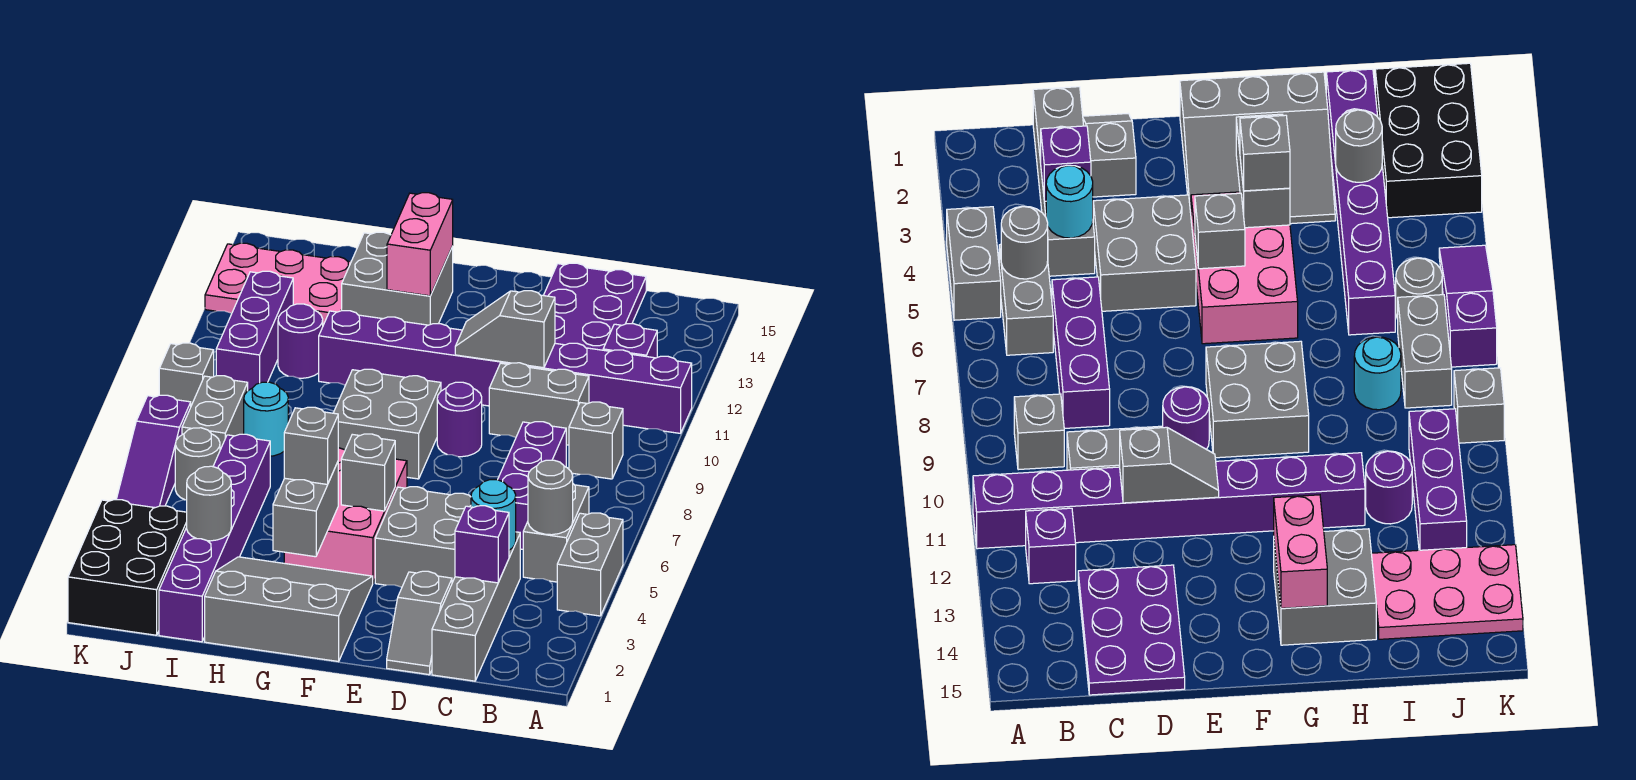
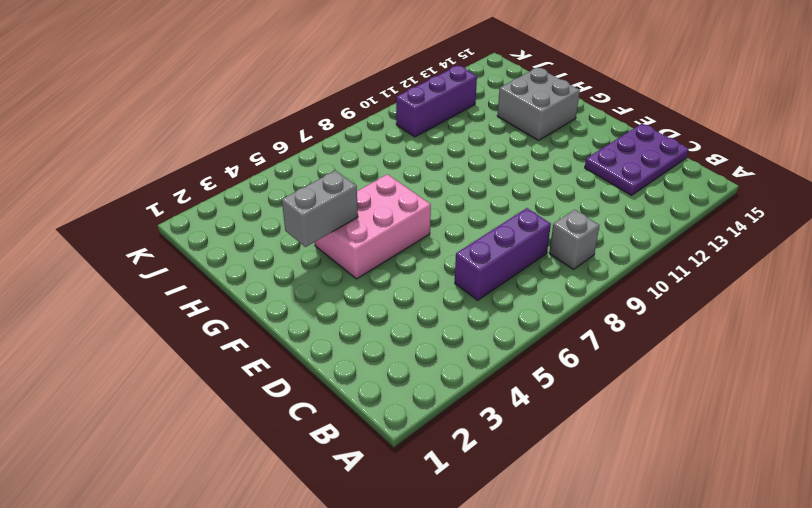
none -> grey brick A4:A5 level 1
none -> purple brick A11:H11 level 1
none -> grey brick B5:B6 level 1
none -> purple brick B12 level 1

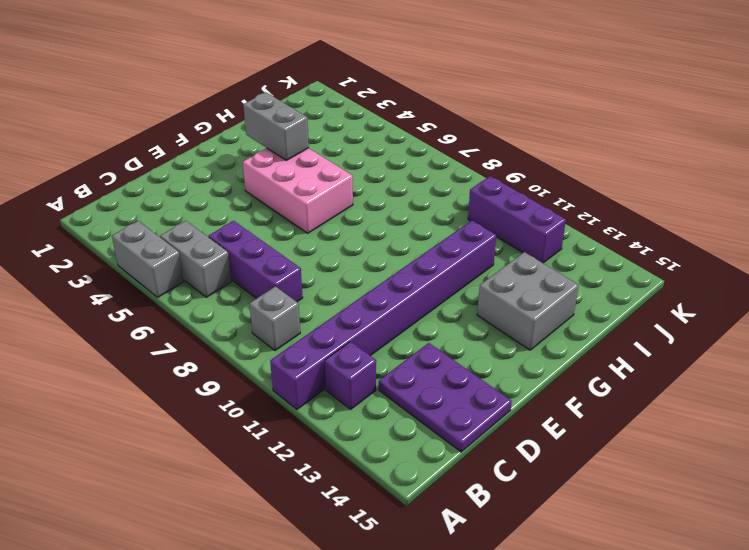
none -> grey brick C1:C4 level 1
none -> grey brick C10:D10 level 1
none -> grey slope D1:D2 level 1 top 2
none -> grey brick D4:E5 level 1

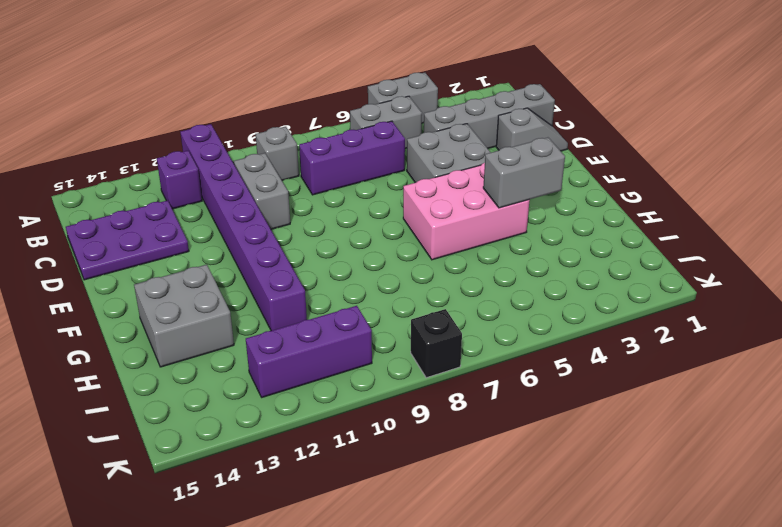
black brick K8 level 1 -> none
none -> purple round brick E9 level 1
none -> grey slope F1:H3 level 1 top 1
none -> grey brick F8:G9 level 1
none -> purple brick I1:I6 level 1

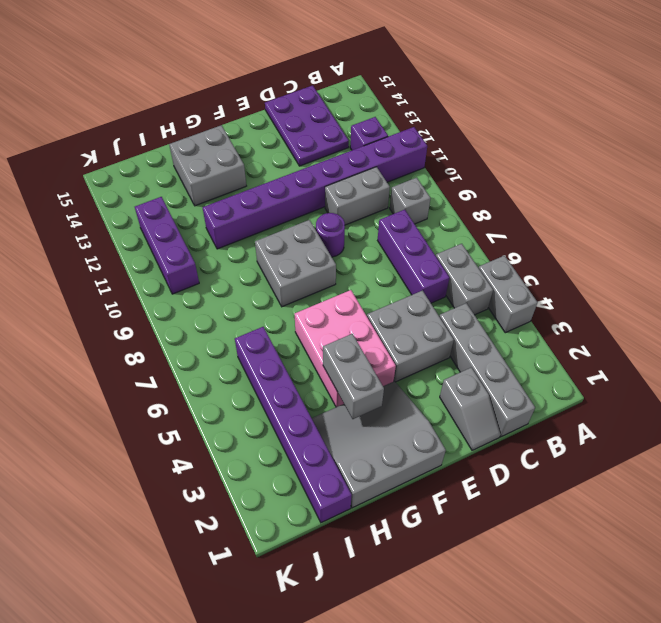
none -> cyan round brick I8 level 1
none -> purple round brick I11 level 1
none -> pink plate I13:K14 level 1
none -> black brick J1:K3 level 1

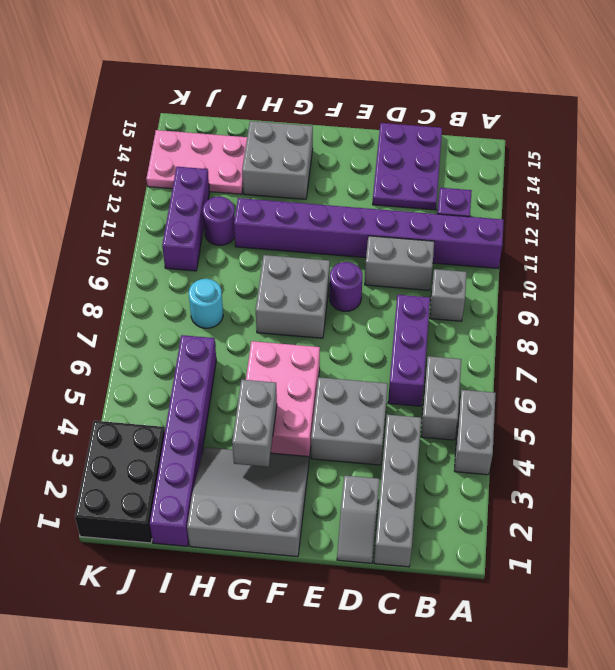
none -> grey round brick J6 level 1
none -> grey brick J7:J8 level 1
none -> purple slope K5:K7 level 1 top 7
none -> grey brick K9 level 1

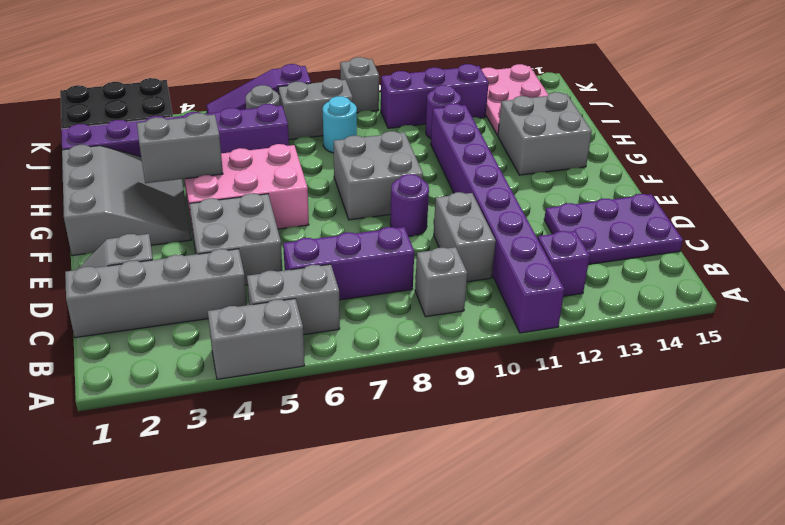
none -> grey round brick B5 level 2
none -> purple brick C3 level 2
none -> cyan round brick C4 level 2
none -> grey slope D11:E11 level 2 top D

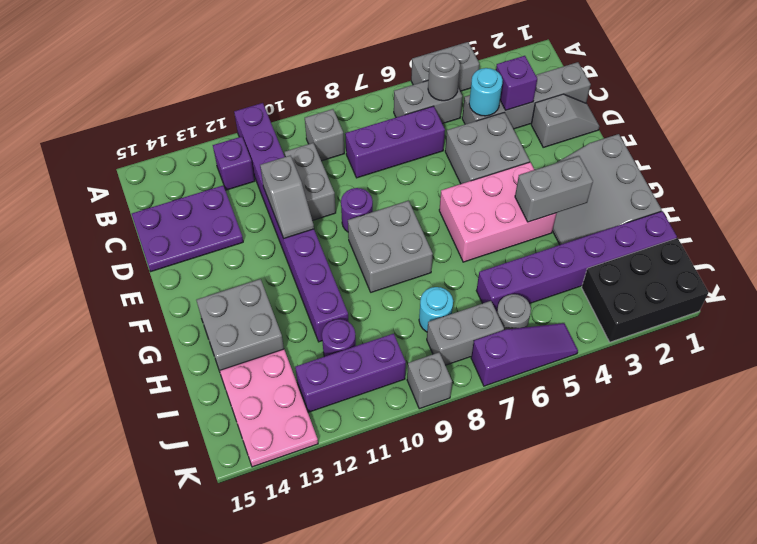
none -> grey brick F5 level 2
none -> pink brick G13:G14 level 2
none -> grey round brick I3 level 2
none -> grey brick G4 level 3

